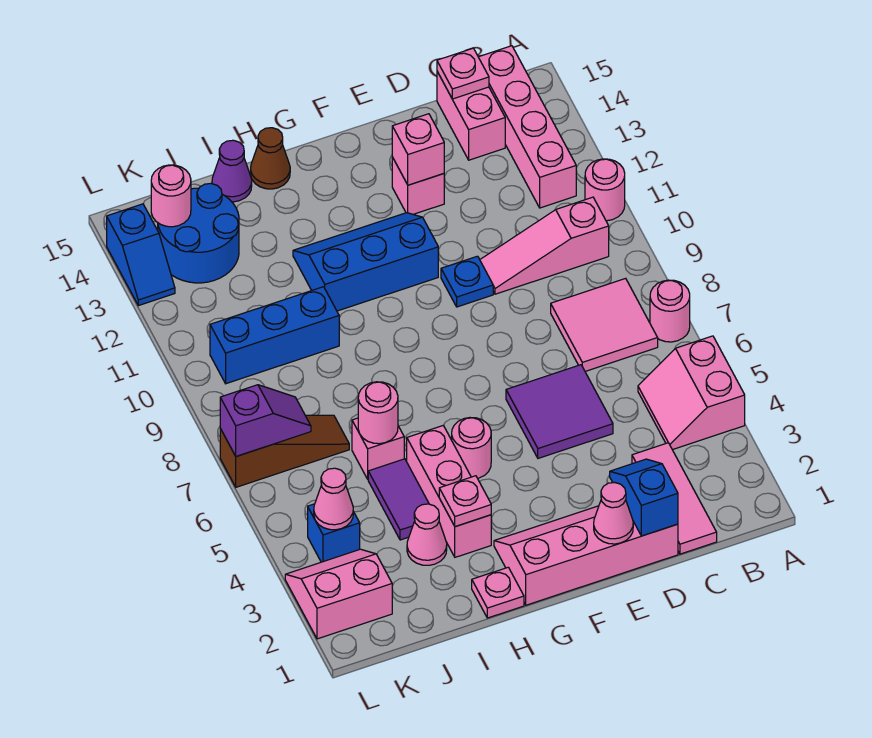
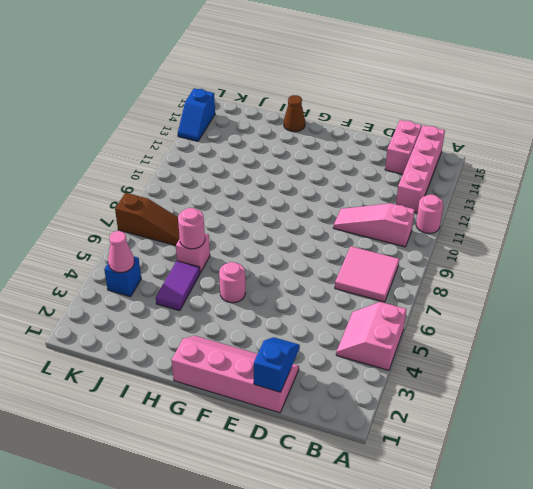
none -> pink round brick A7 level 1
none -> pink tile C1:C3 level 1
none -> purple tile D5:E6 level 1
none -> blue plate E10 level 1

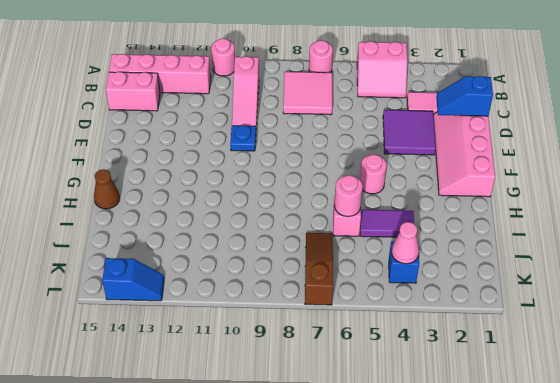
purple tile D3:E4 level 1 -> purple tile D5:E6 level 1
none -> pink brick E13 level 1
none -> blue slope F11:H12 level 1 top 11
none -> pink plate H1 level 1
none -> pink brick H3:H5 level 1

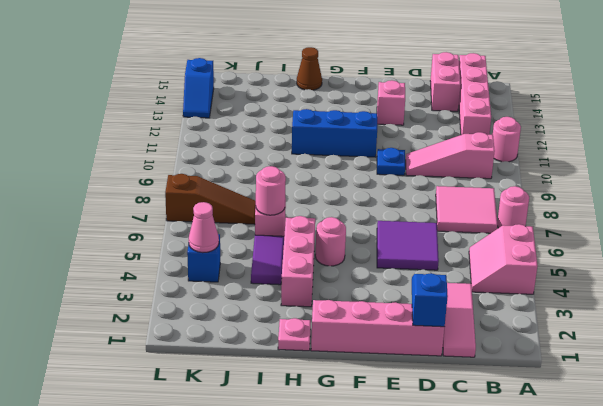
none -> pink cone I3 level 1
none -> blue brick I10:K10 level 1
none -> purple cone I15 level 1
none -> blue round brick J13:K14 level 1

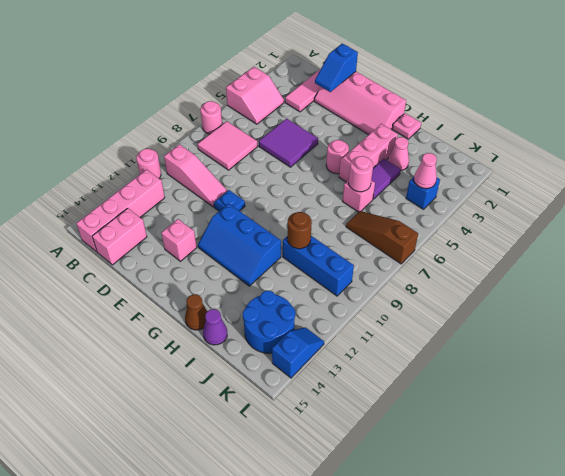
brown round brick I10 level 2 -> none
none -> pink slope K2:L3 level 1 top 2
none -> pink plate C15 level 2
none -> pink cone E1 level 2
none -> pink brick E13 level 2

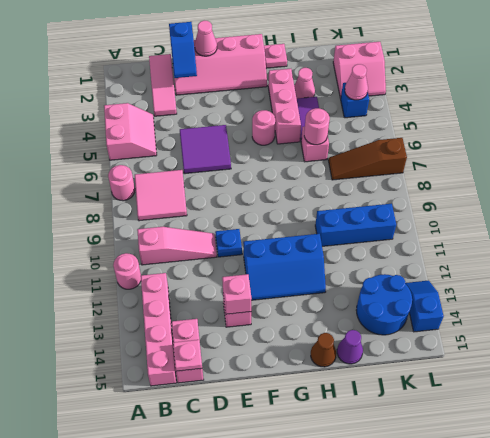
none -> pink plate H3 level 2
none -> purple slope K7:L7 level 2 top L
none -> pink round brick K14 level 2

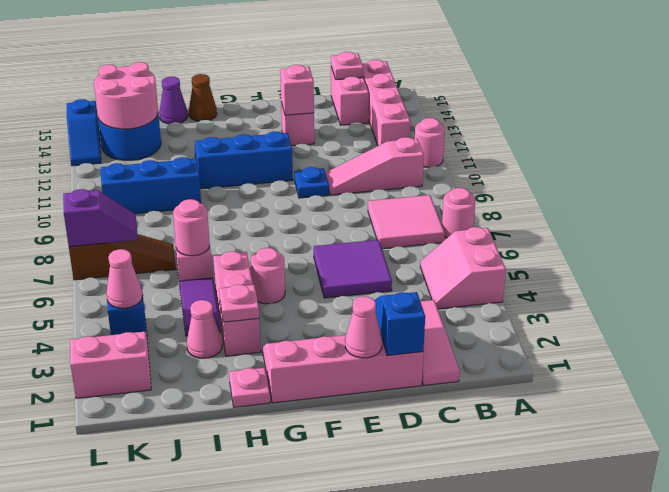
pink round brick J13:K14 level 2 -> pink round brick K14 level 2

